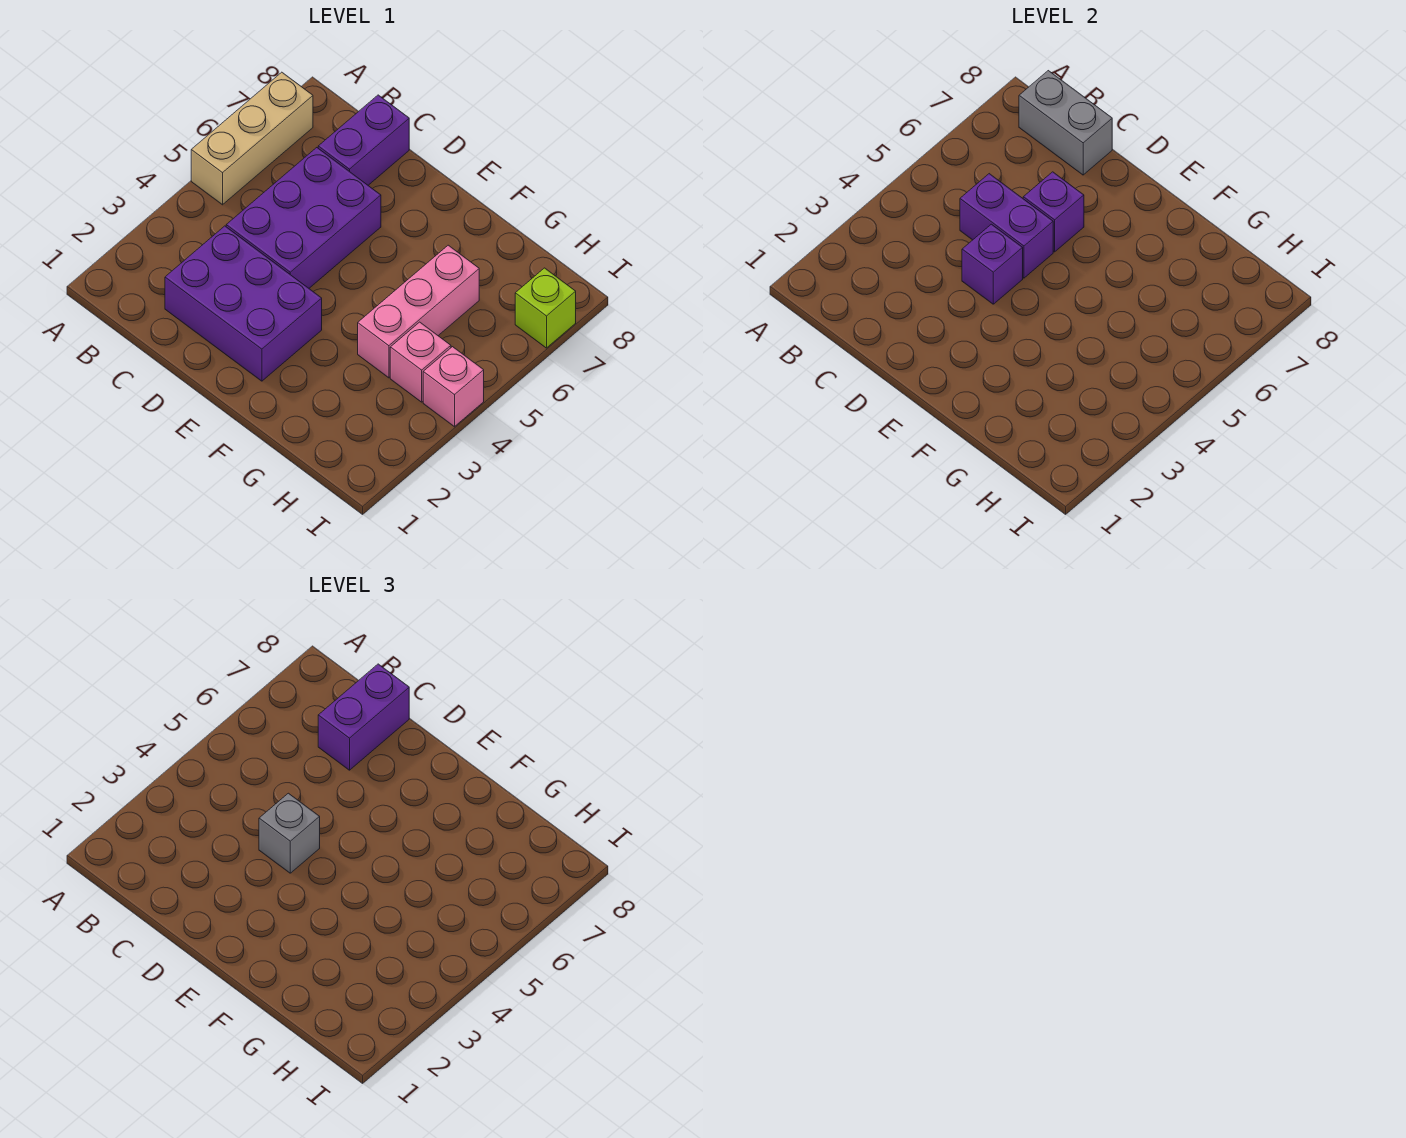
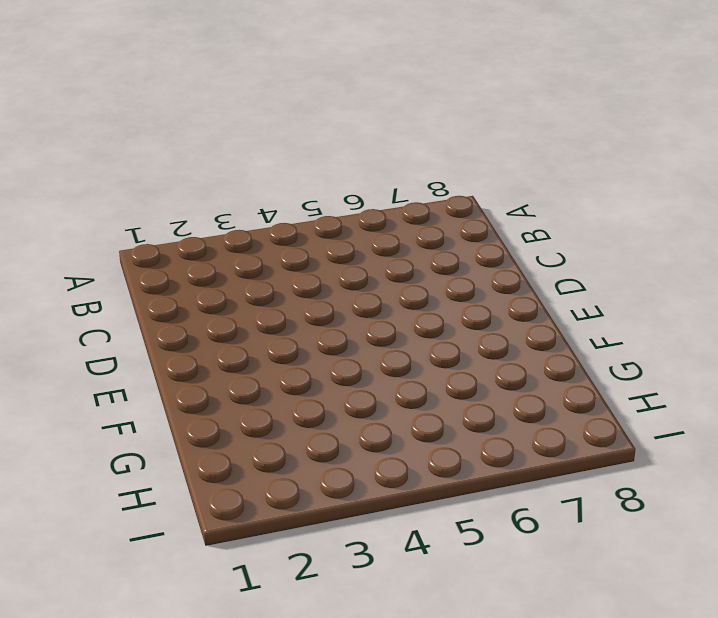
none -> tan brick A5:A7 level 1
none -> purple brick C2:E3 level 1
none -> purple brick C4:D6 level 1

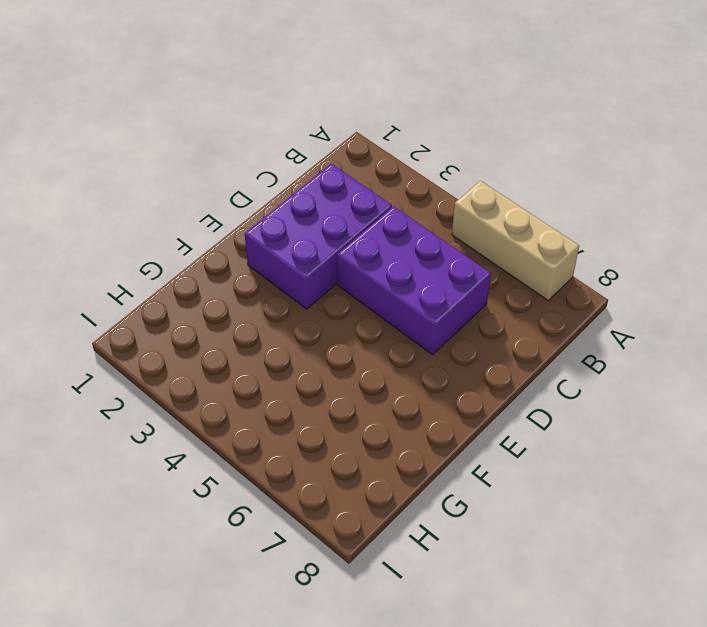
none -> purple brick C7:C8 level 1
none -> pink brick G4:G6 level 1
none -> pink brick H4 level 1

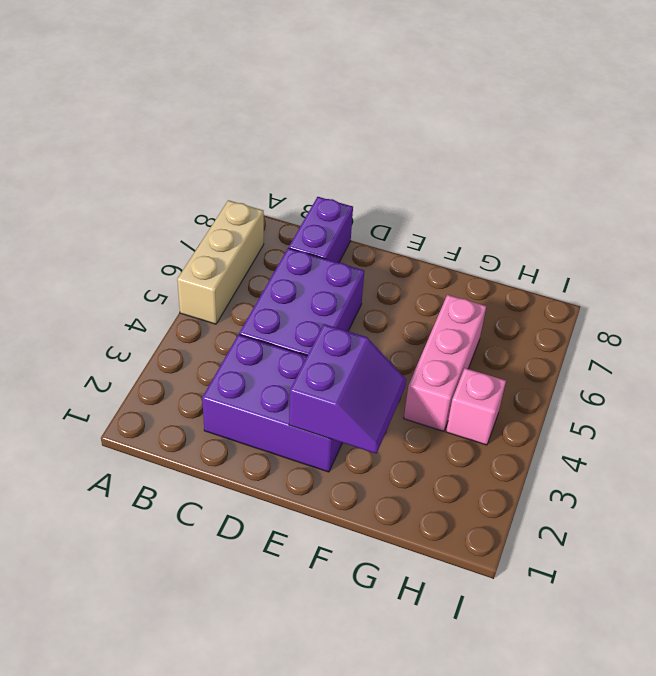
purple slope E2:F3 level 2 top E -> none
none -> pink brick I4 level 1
none -> lime brick I7 level 1
none -> grey brick B8:C8 level 2

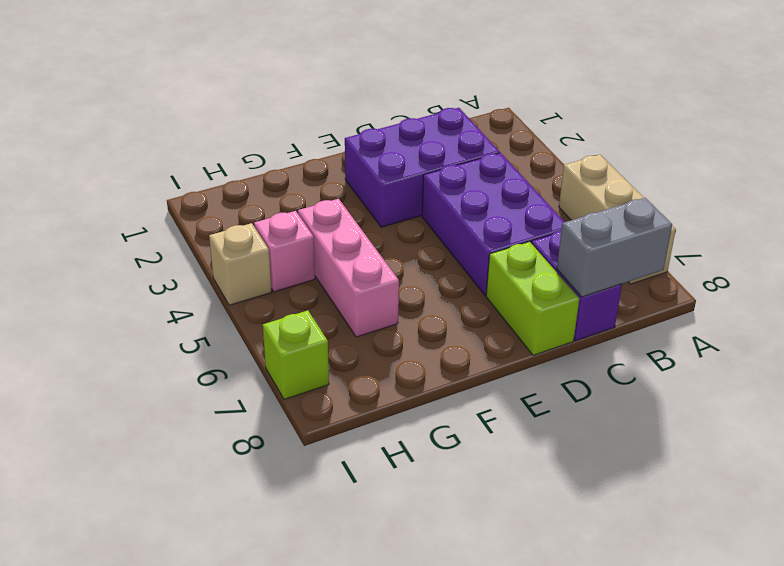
lime brick D7:D8 level 1 -> none
tan brick I4 level 1 -> pink brick I4 level 1
none -> purple brick C5:D5 level 2
none -> purple brick D4 level 2
none -> purple brick D6 level 2

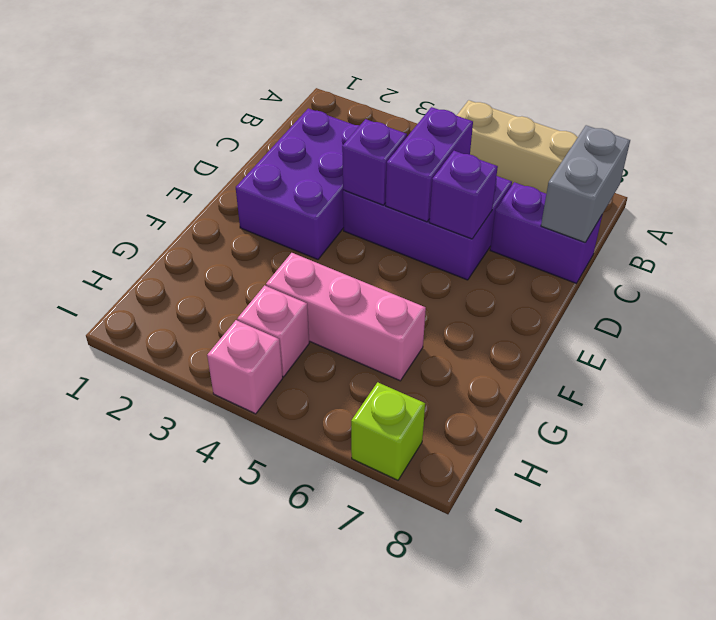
none -> purple brick C7:C8 level 3
none -> grey brick D4 level 3

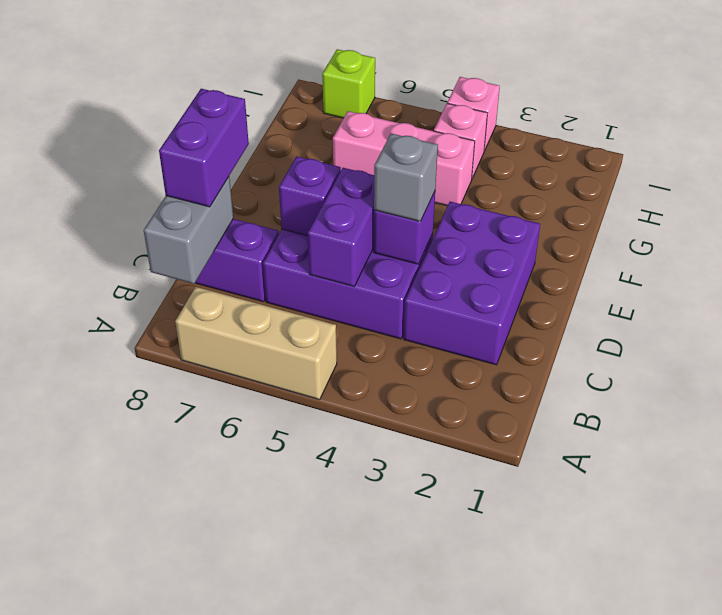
purple brick C8:D8 level 3 -> purple brick C7:C8 level 3

